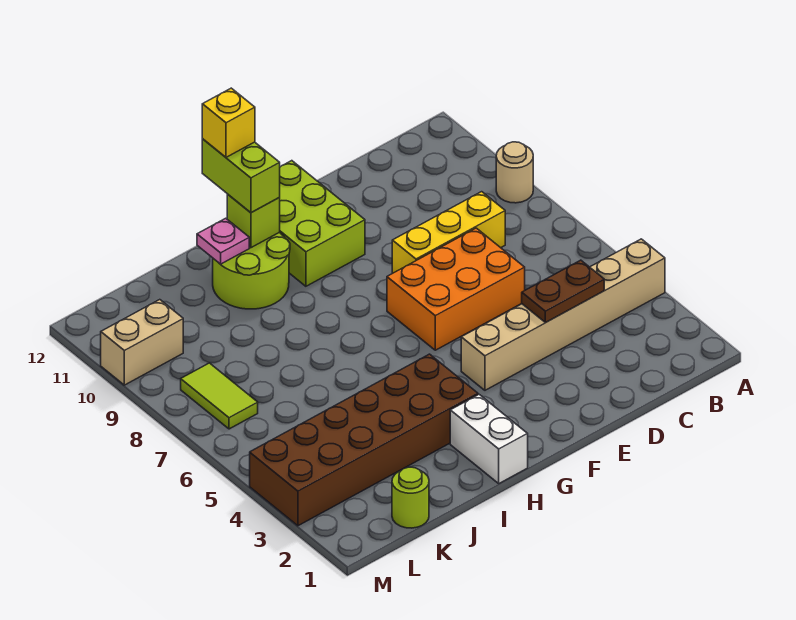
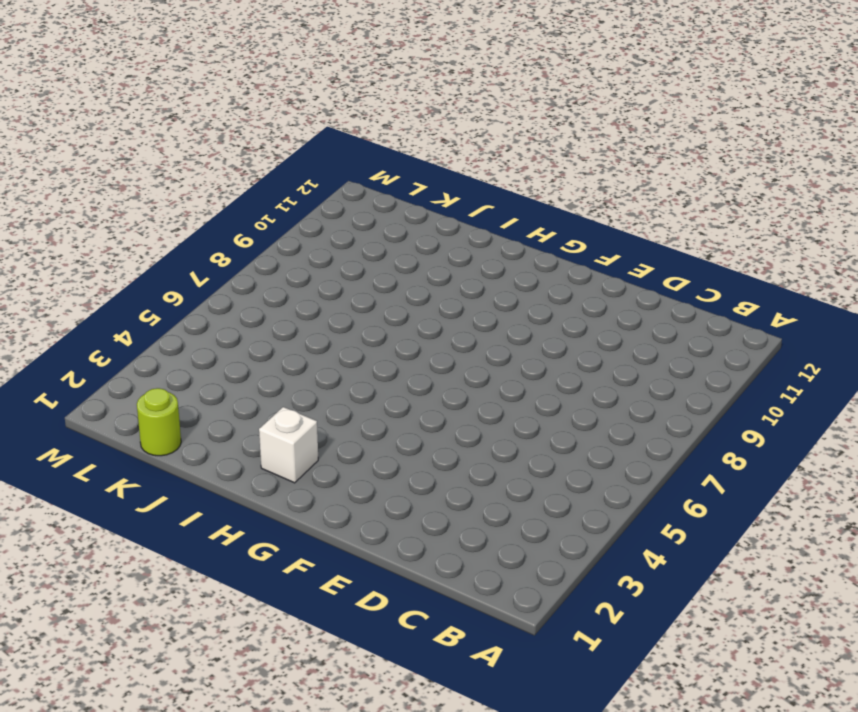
white brick H2 level 1 -> white brick H1:H2 level 1
none -> tan brick A4:F4 level 1
none -> tan round brick A9 level 1
none -> yellow brick C8:E8 level 1

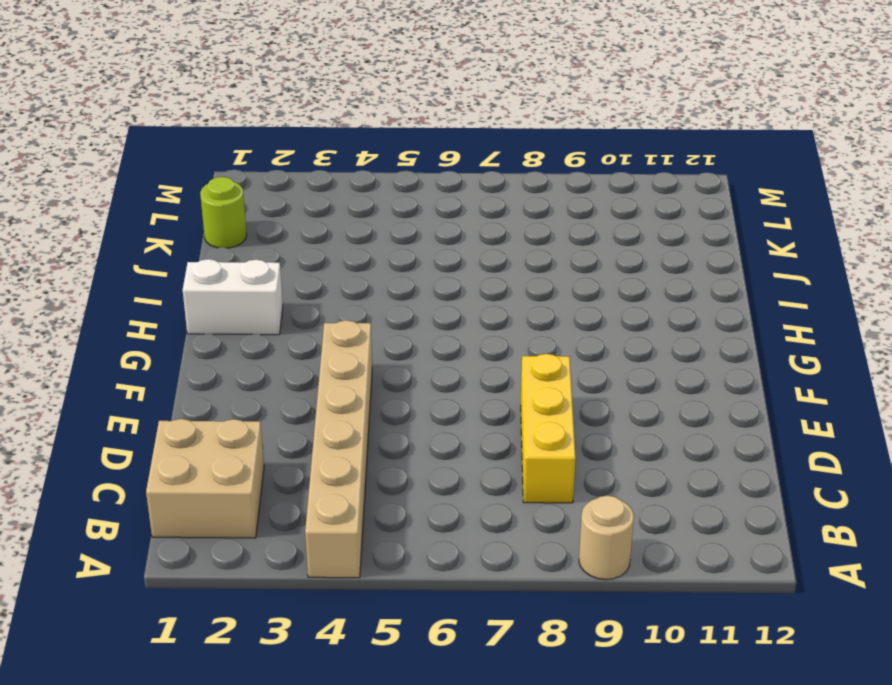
tan brick B1:C2 level 1 -> none
none -> orange brick D6:F7 level 1
none -> lime brick F10:G12 level 1
none -> brown brick H3:M4 level 1

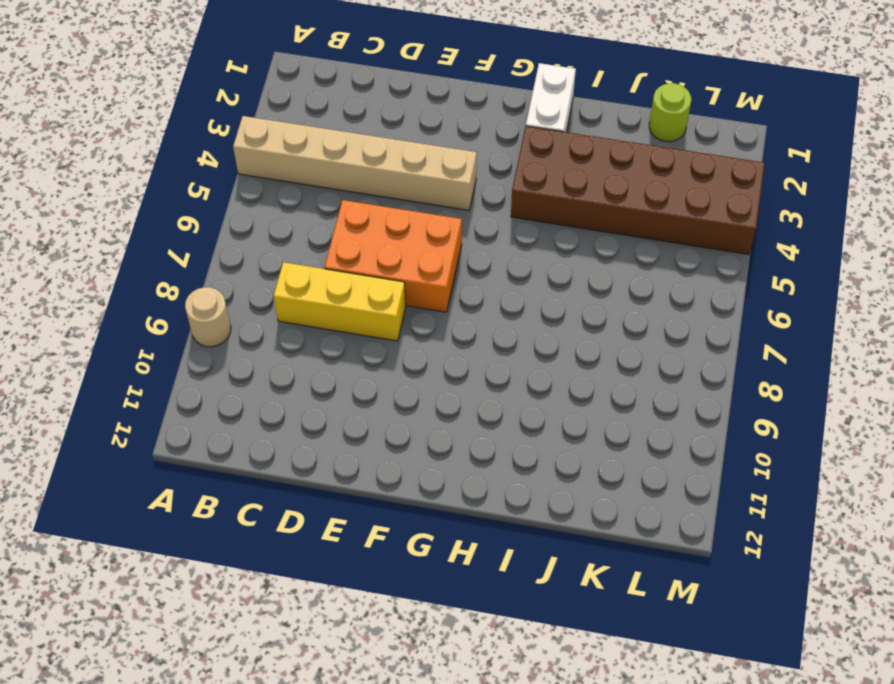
none -> lime brick F10:G12 level 1
none -> lime round brick H10:I11 level 1
none -> lime tile L7:L8 level 1

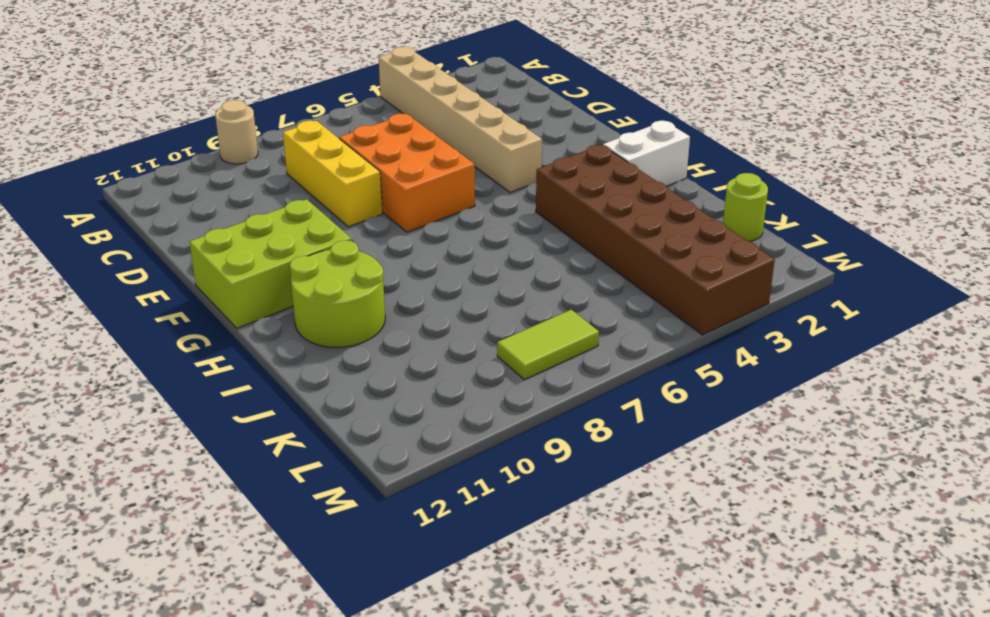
none -> tan brick L10:M10 level 1
none -> brown plate C4:D4 level 2
none -> lime brick H11 level 2

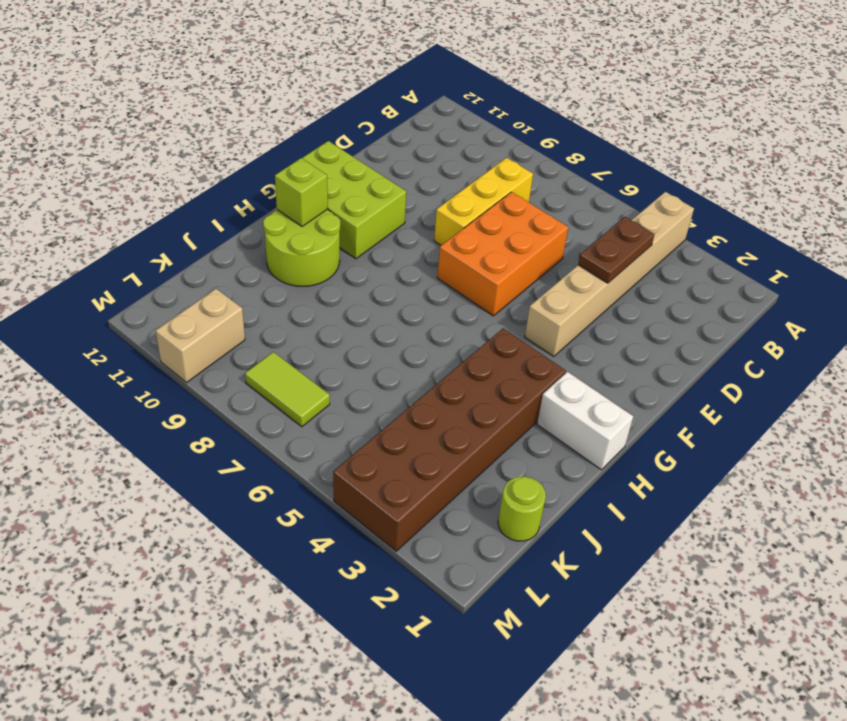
none -> tan round brick A9 level 1
none -> pink plate I11 level 2
none -> lime brick H11:H12 level 3

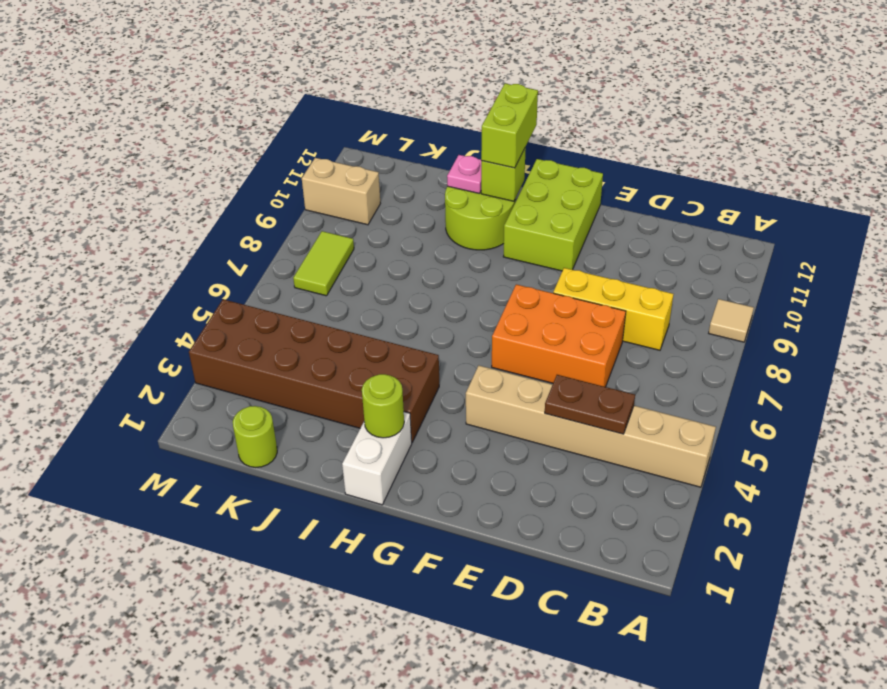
tan tile A9 level 1 -> tan round brick A9 level 1
lime round brick H2 level 2 -> none
none -> yellow brick H12 level 4

